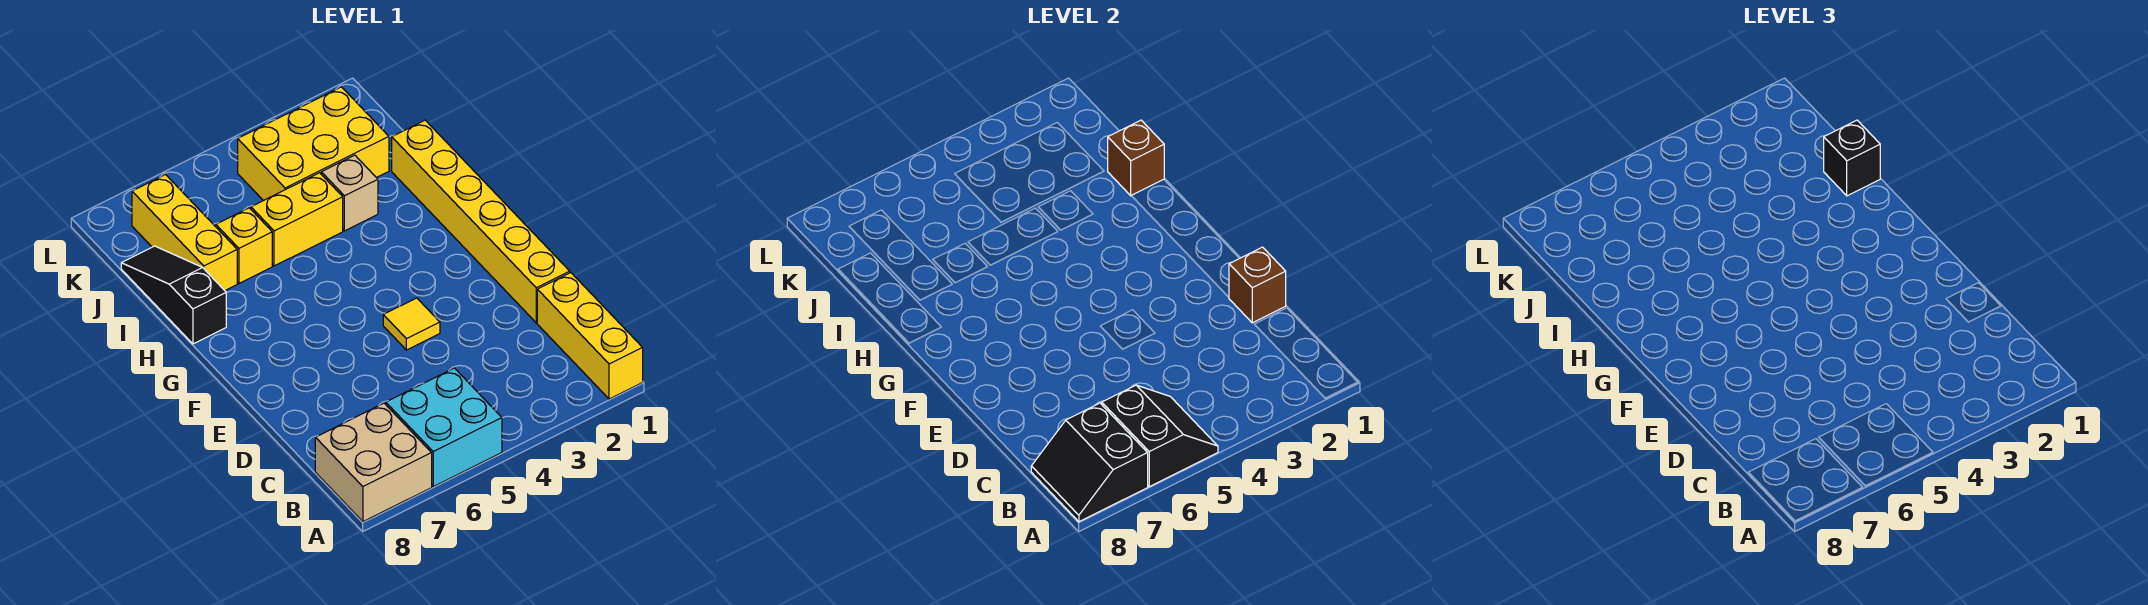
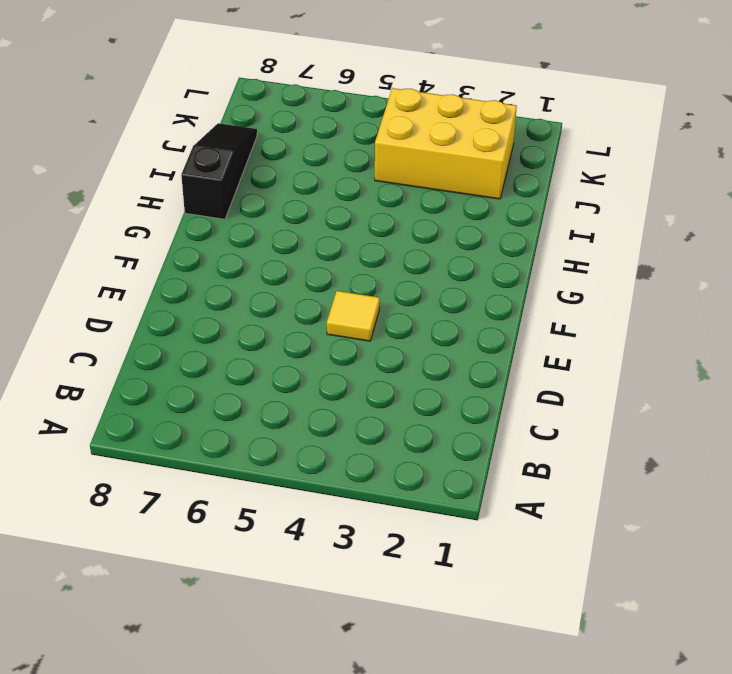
none -> yellow brick A1:C1 level 1
none -> cyan brick A5:B6 level 1
none -> tan brick A7:B8 level 1

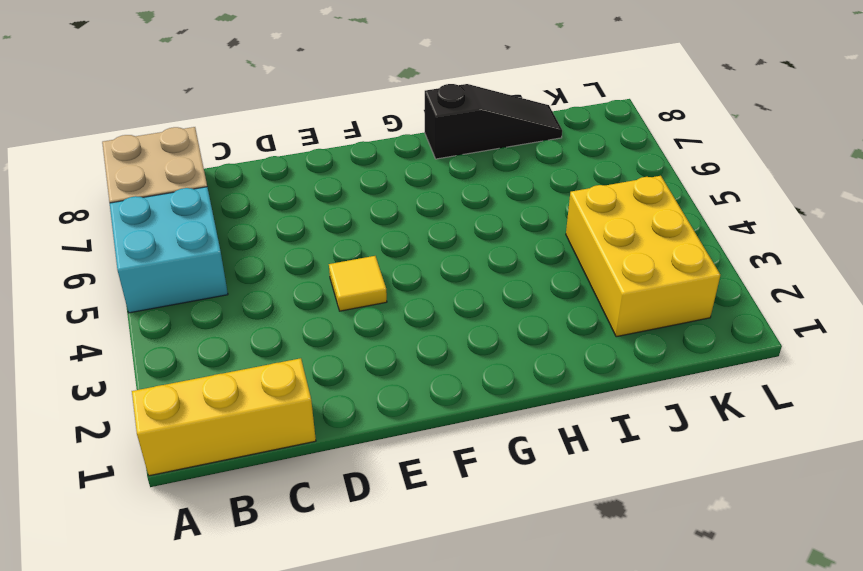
none -> yellow brick D1:I1 level 1
none -> tan brick I3 level 1
none -> yellow brick I4:I5 level 1

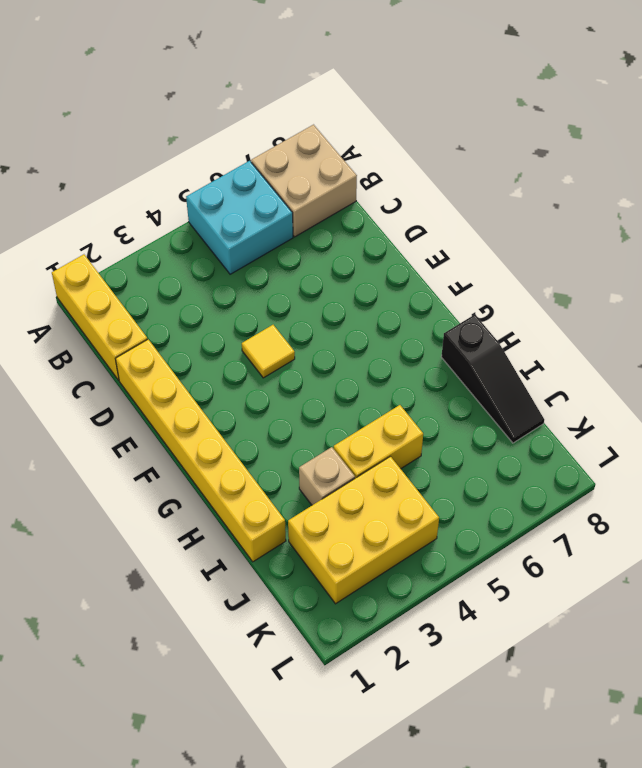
none -> yellow brick I6 level 1
none -> yellow brick I7:K7 level 1
none -> black slope A5:B6 level 2 top 6

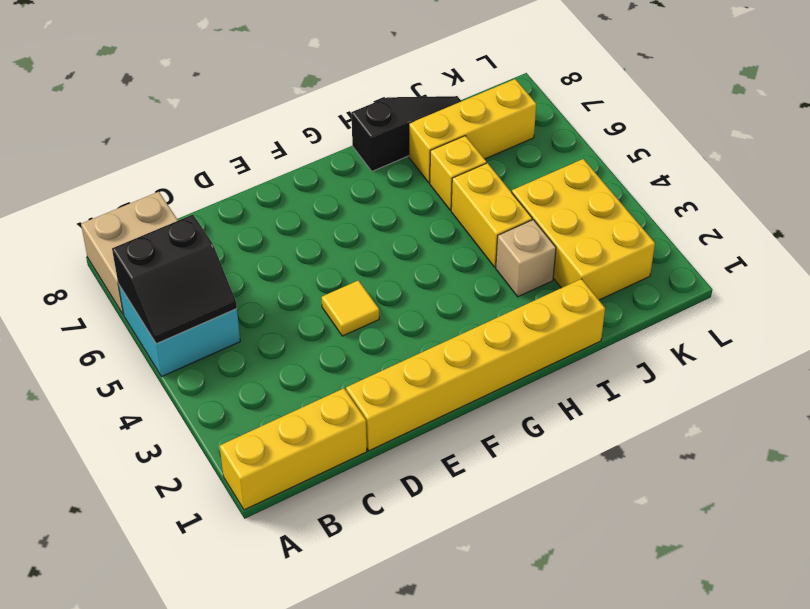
none -> black slope A7:B8 level 2 top 7
none -> brown brick D1 level 2
none -> brown brick I1 level 2

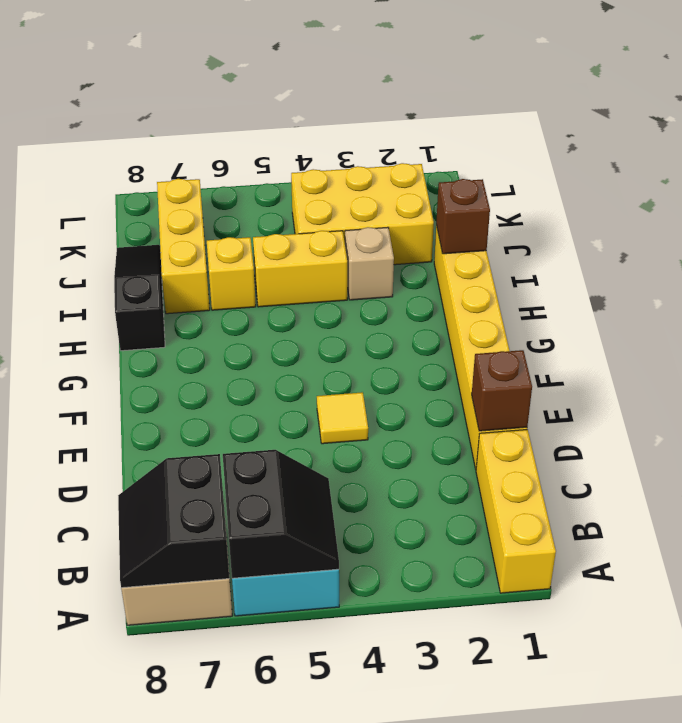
none -> black brick I1 level 3

